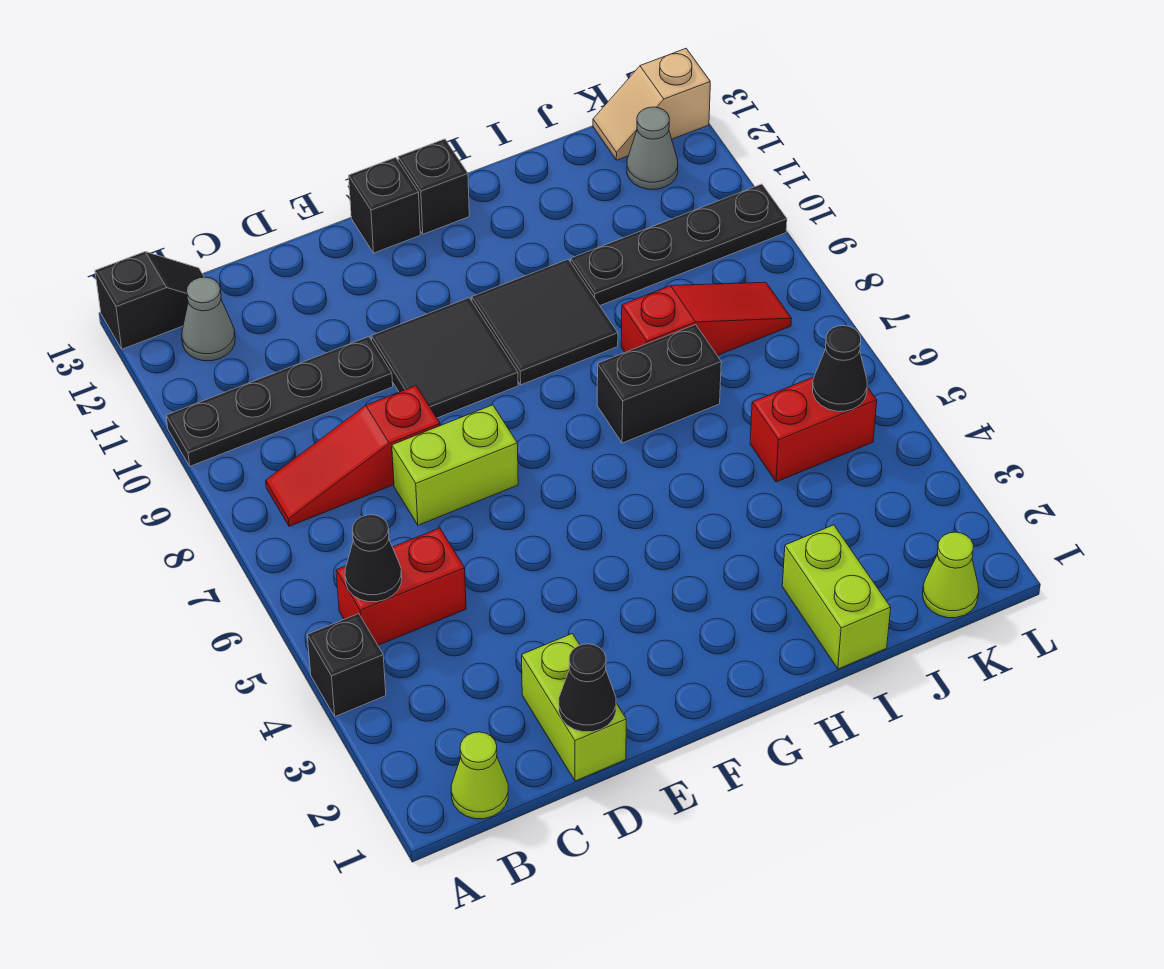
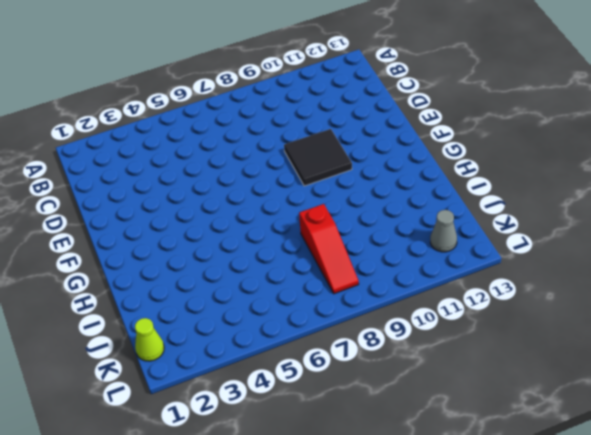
none -> black brick A4 level 1
none -> black plate A10:D10 level 1
none -> black slope A13:B13 level 1 top A

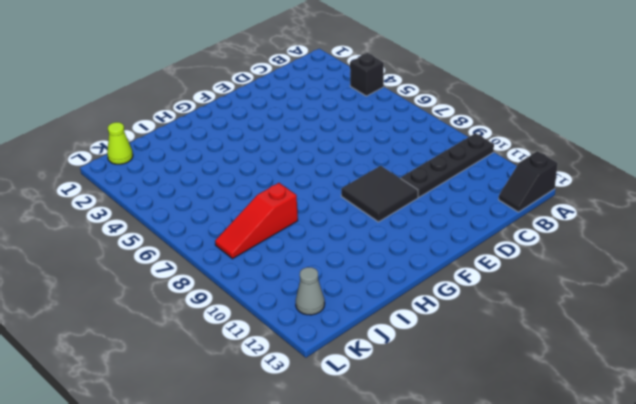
none -> lime cone B1 level 1
none -> red brick B5:C5 level 1
none -> red slope B8:D8 level 1 top D

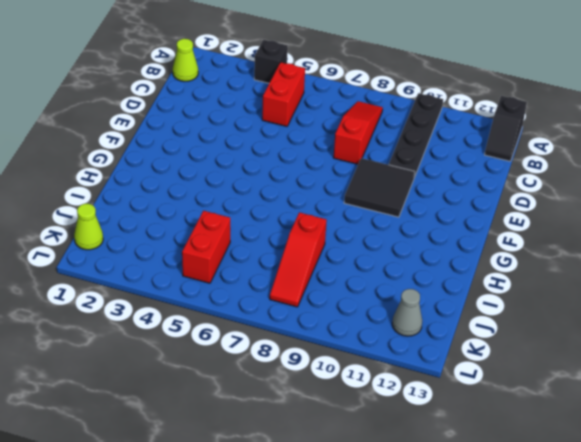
none -> grey cone B12 level 1
none -> lime brick D1:D2 level 1
none -> lime brick D7:E7 level 1

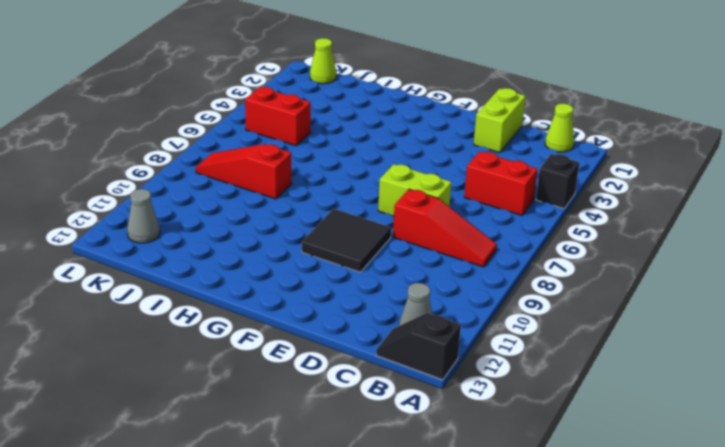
none -> black plate A10:D10 level 1
none -> black brick F13 level 1
none -> black tile G9:H10 level 1

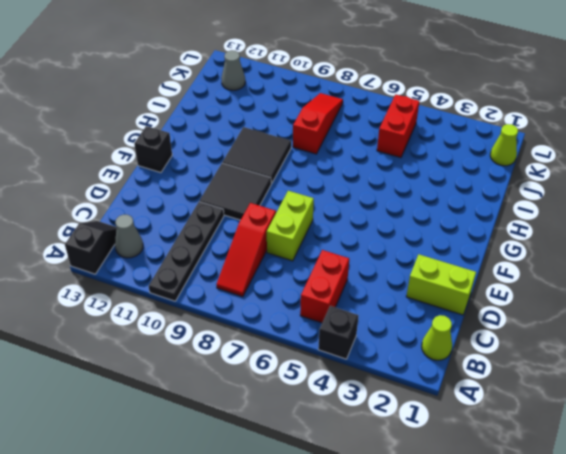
none -> black brick G13 level 1
none -> black brick H7:I7 level 1
none -> lime brick I1:I2 level 1

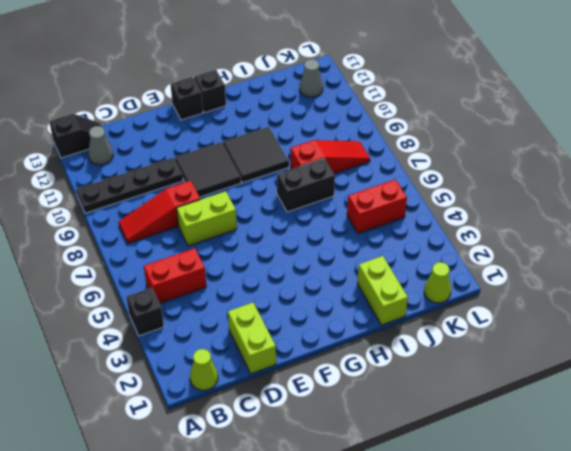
none -> black plate I10:L10 level 1
none -> tan slope K13:L13 level 1 top L
none -> black cone B5 level 2

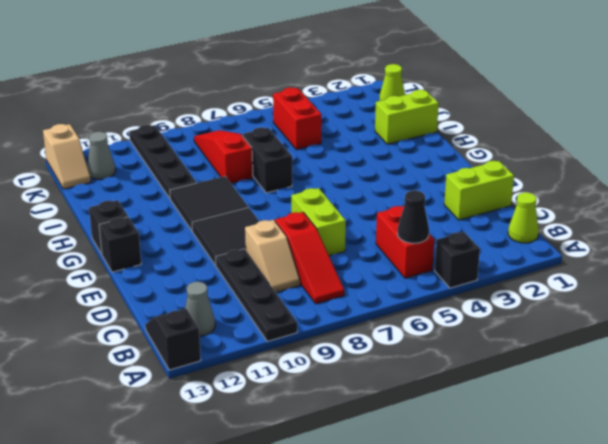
tan slope C9:D9 level 1 top D -> none
none -> black cone D1 level 2
none -> black cone K5 level 2

